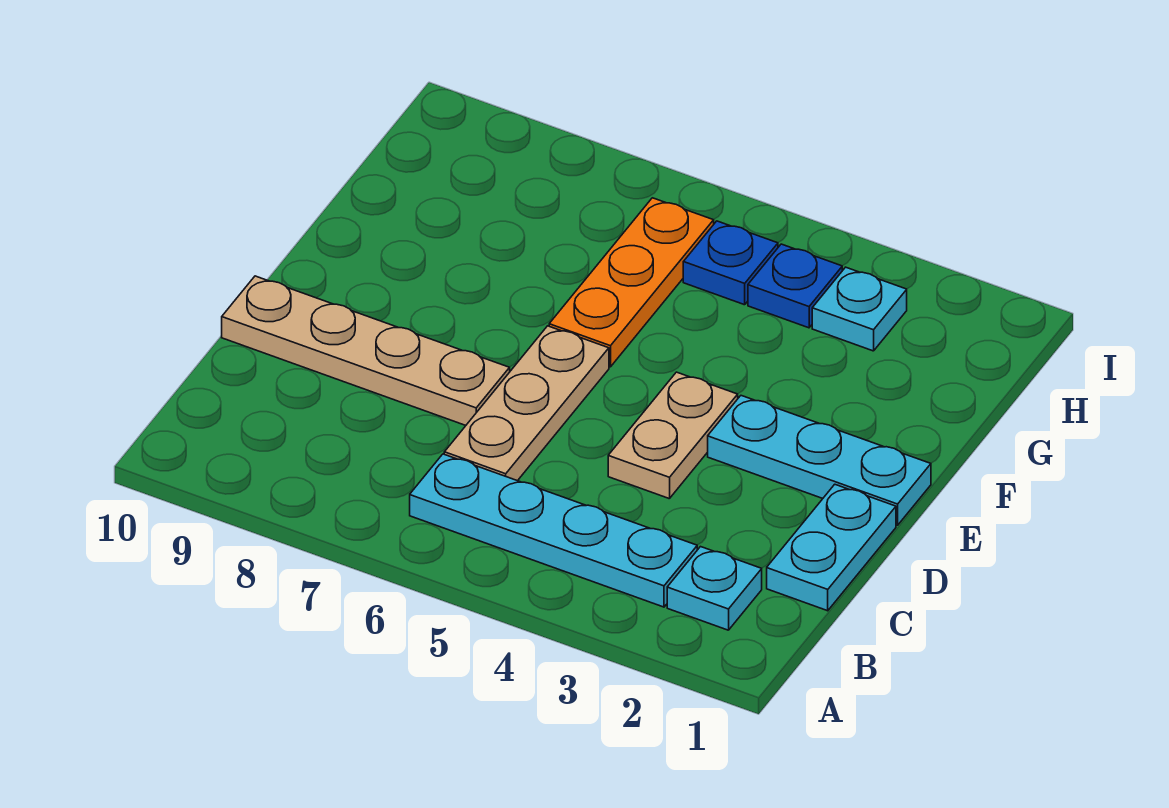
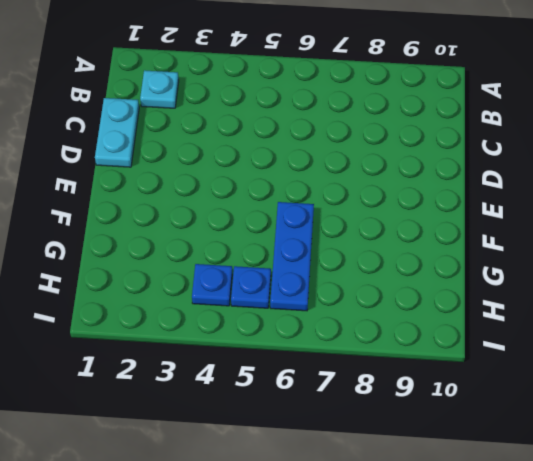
blue plate F6:H6 level 1 -> orange plate F6:H6 level 1
none -> cyan plate B3:B6 level 1
none -> tan plate C6:E6 level 1

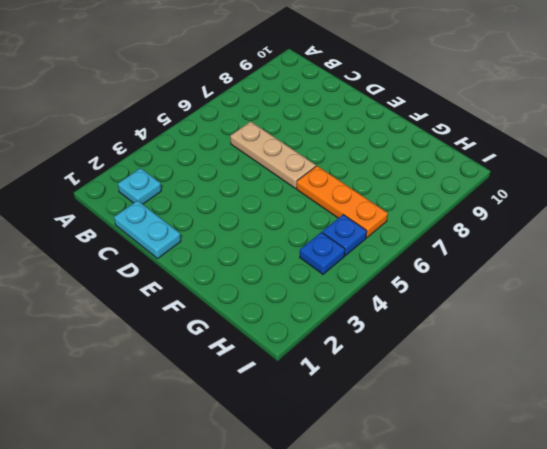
none -> cyan plate B3:B6 level 1
none -> tan plate D4:E4 level 1

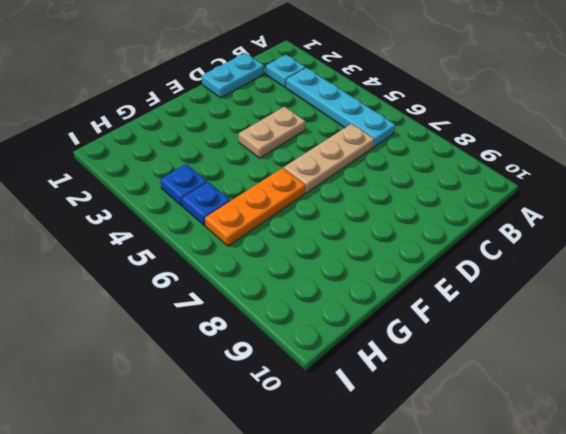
none -> tan plate D7:D10 level 1
none -> cyan plate E1:E3 level 1

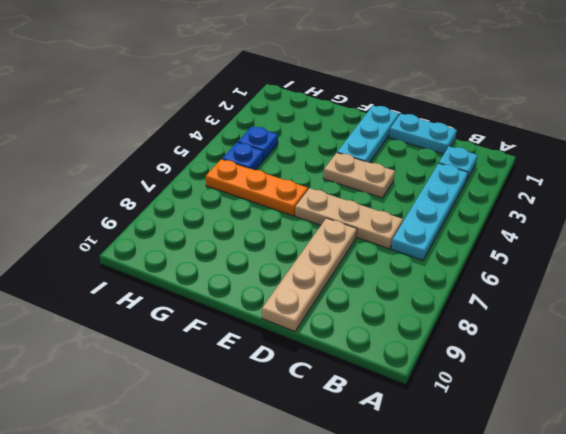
none -> cyan plate H3 level 1

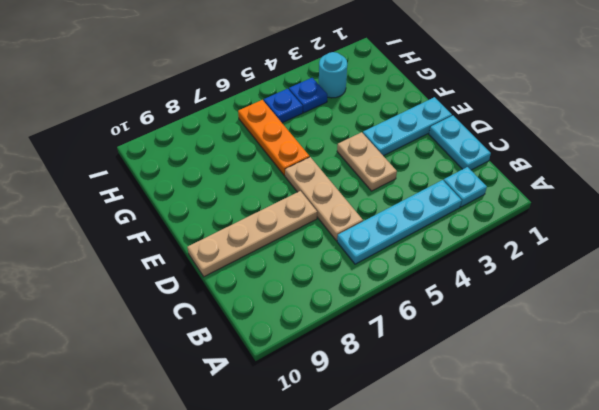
cyan round brick H3 level 1 -> cyan plate H3 level 1

